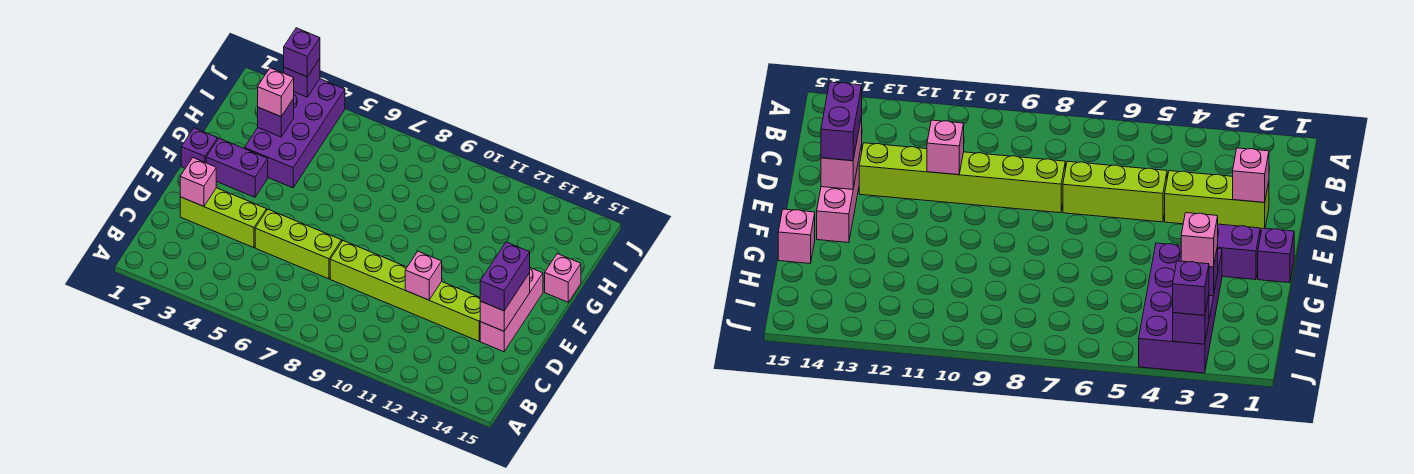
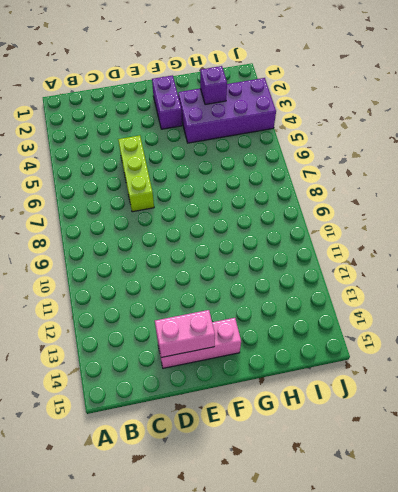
none -> lime brick D2:D4 level 1
none -> lime brick D8:D13 level 1
none -> purple brick F1 level 1

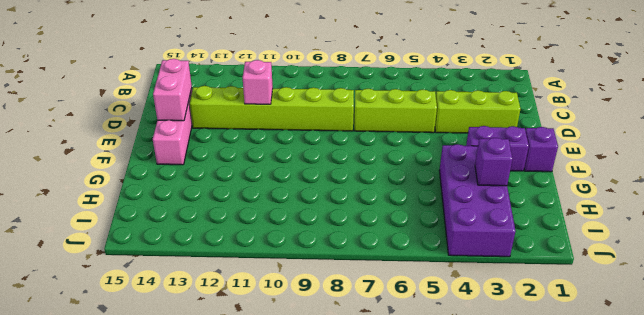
none -> pink brick G15 level 1
none -> pink brick D2 level 2
none -> purple brick J3 level 2

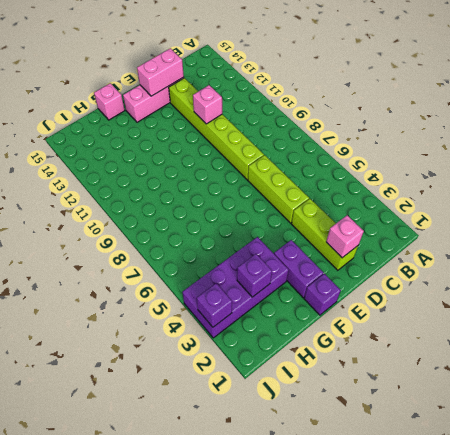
none -> purple brick D14:E14 level 3
none -> pink brick H3 level 3
none -> purple brick J3 level 3

